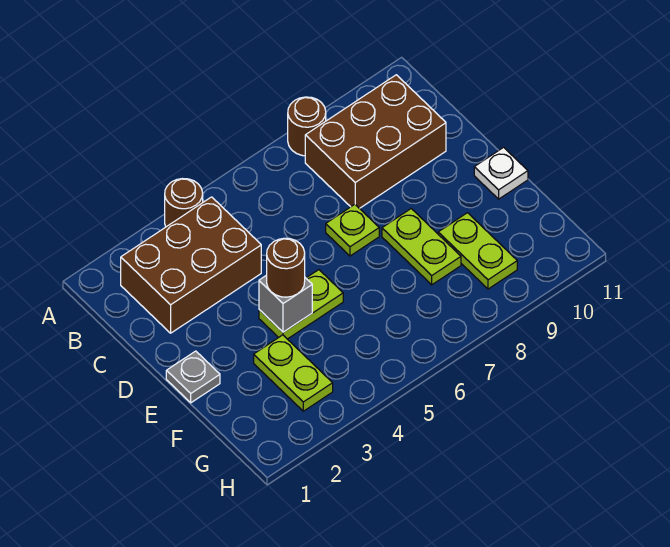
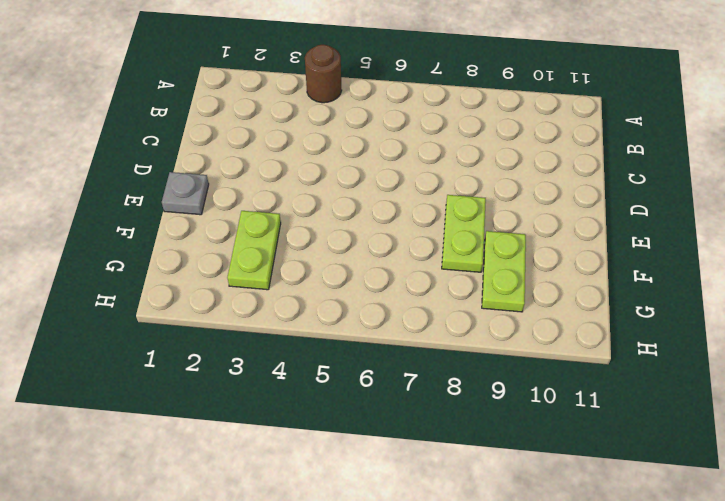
none -> brown round brick A8 level 1
none -> brown brick B2:C4 level 1
none -> brown brick B8:C10 level 1

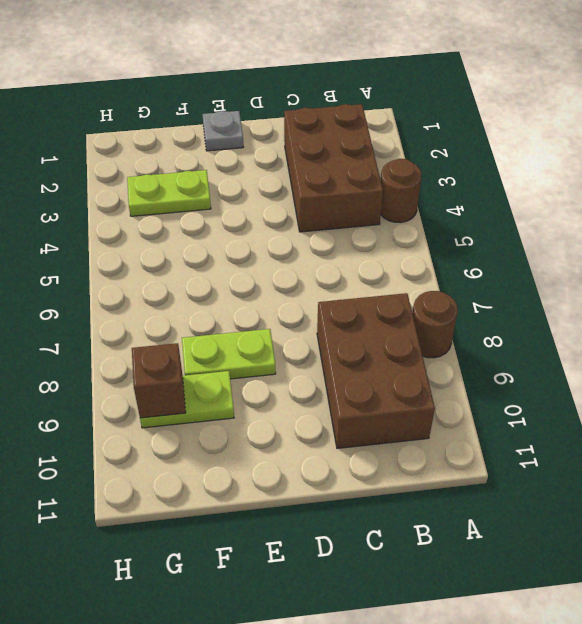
brown brick G9 level 2 -> none
none -> lime plate D7 level 1
none -> lime plate E4:E5 level 1
none -> white plate E11 level 1

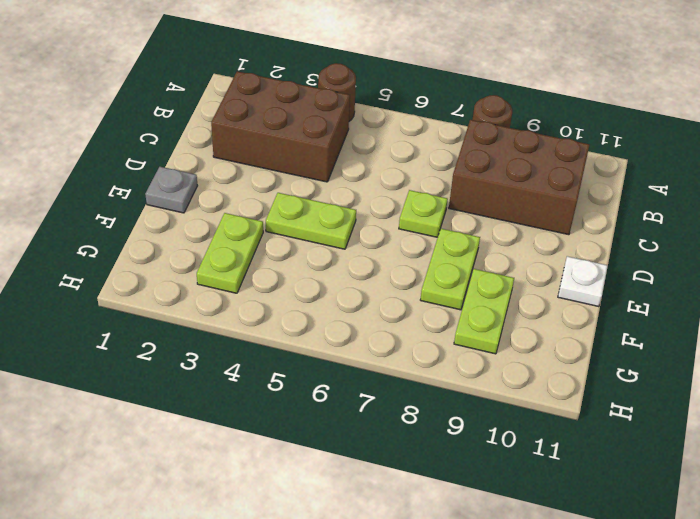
none -> grey brick E4 level 2
none -> brown round brick E4 level 3

